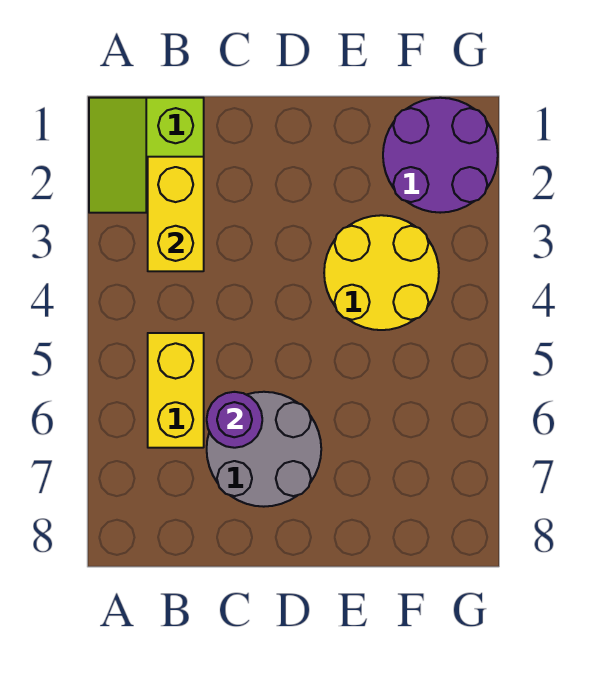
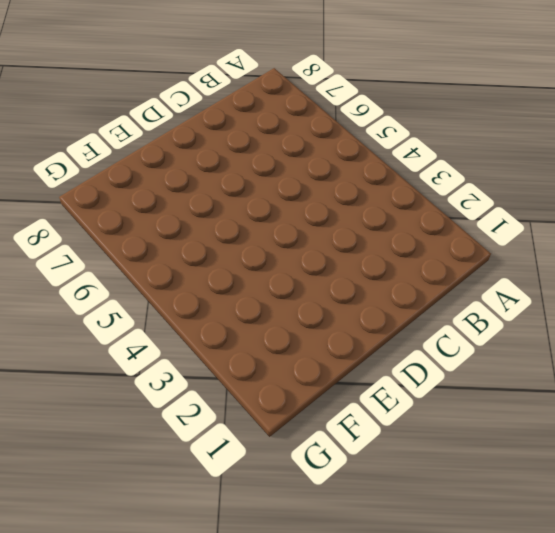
none -> lime slope A1:B2 level 1 top B
none -> yellow brick B5:B6 level 1

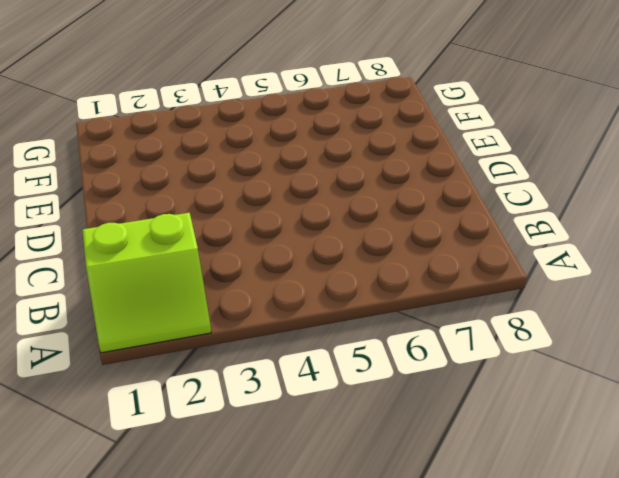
none -> yellow brick B5:B6 level 1
none -> grey round brick C6:D7 level 1

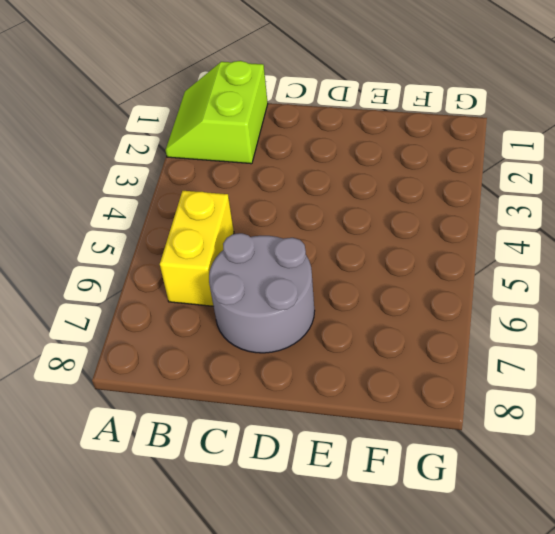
none -> yellow round brick E3:F4 level 1
none -> purple round brick F1:G2 level 1

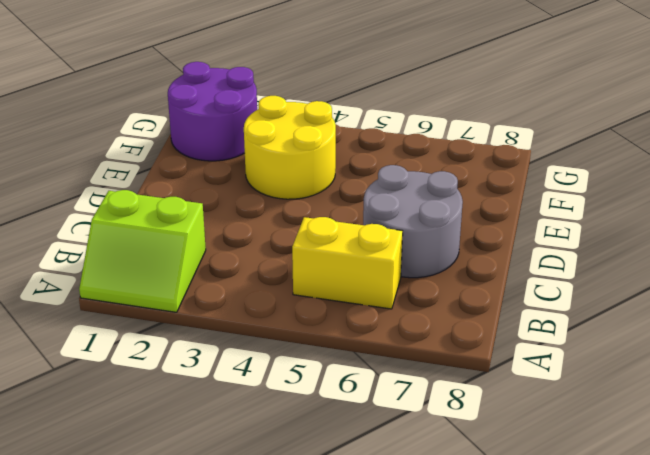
none -> yellow brick B2:B3 level 2
none -> purple round brick C6 level 2

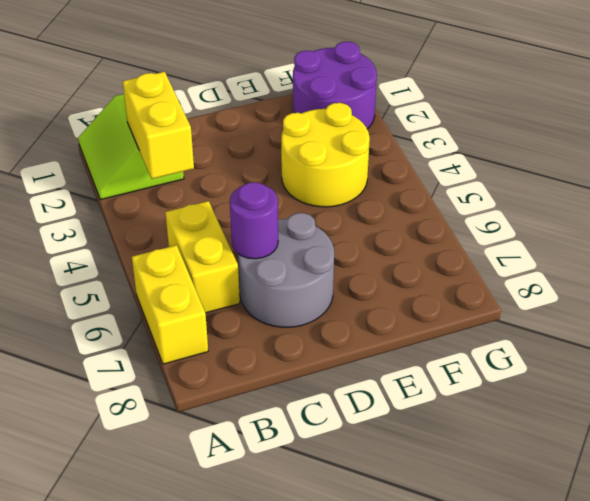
yellow brick A6:A7 level 1 -> none

